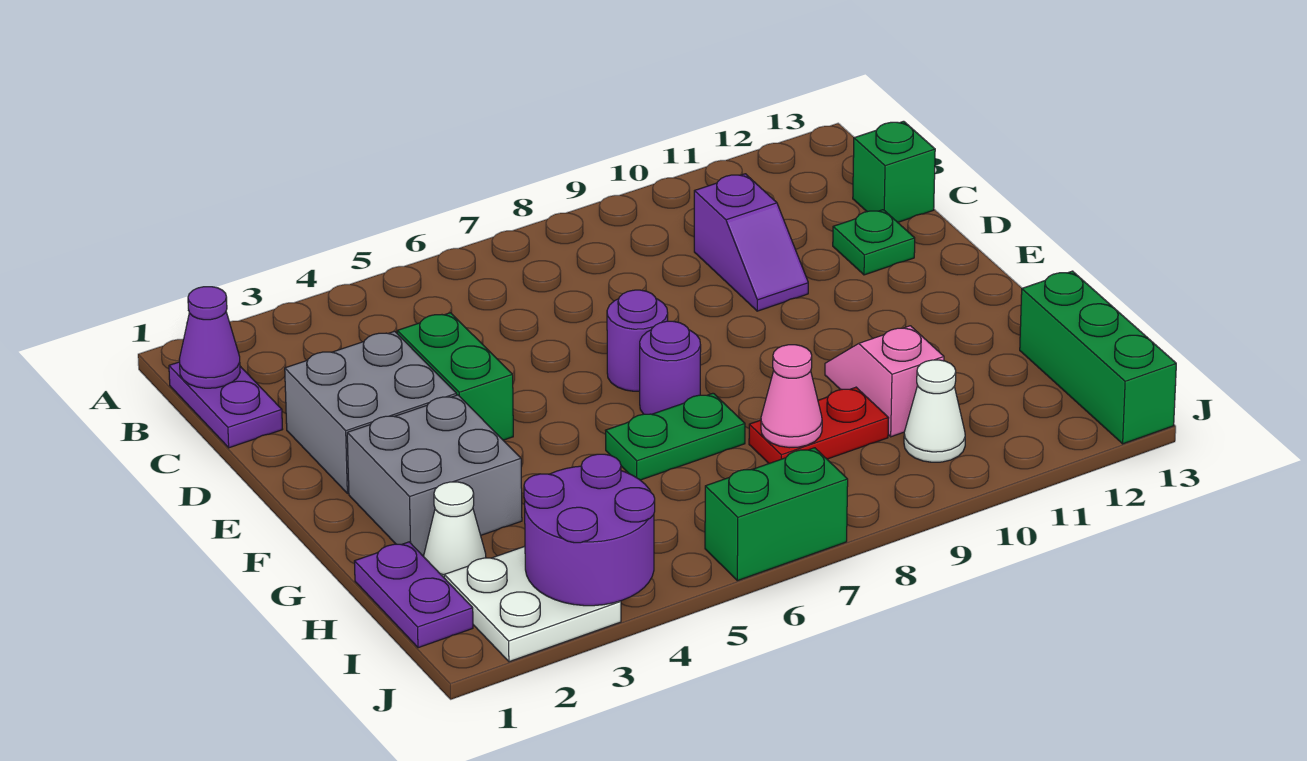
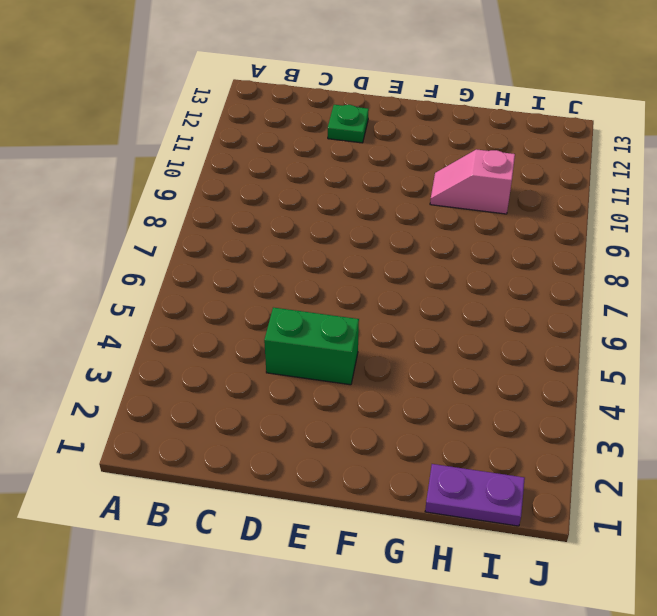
none -> purple plate B1:C1 level 1
none -> purple slope C10:D10 level 1 top C
none -> green brick C13 level 1

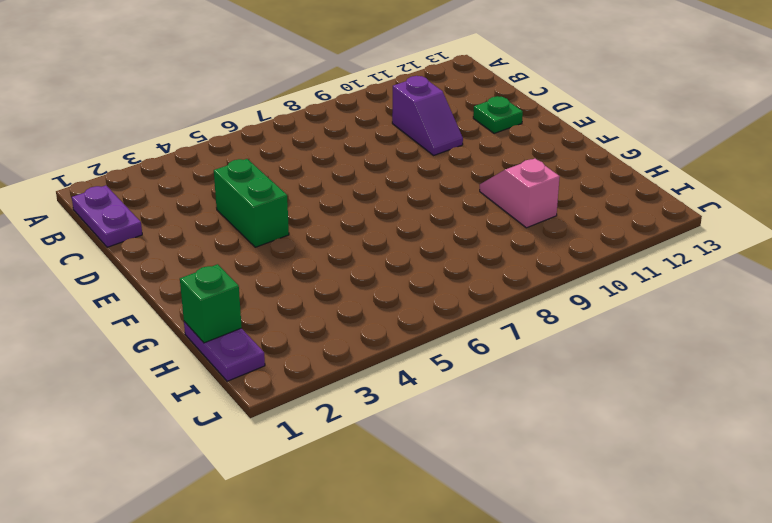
green brick H1 level 2 -> green brick C13 level 1
none -> grey brick D2:E3 level 1
none -> purple round brick E7 level 1
none -> grey brick F2:G3 level 1

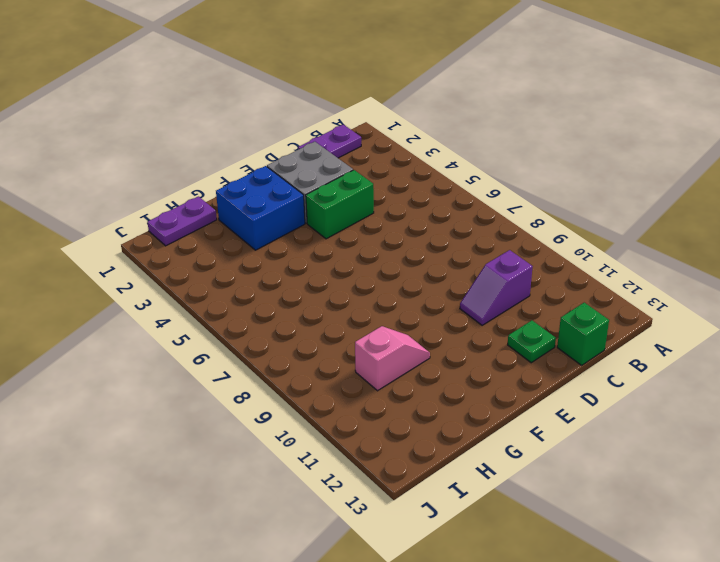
blue brick F2:G3 level 1 -> grey brick F2:G3 level 1
none -> purple round brick E7 level 1
none -> purple round brick F7 level 1
none -> green plate G6:G7 level 1

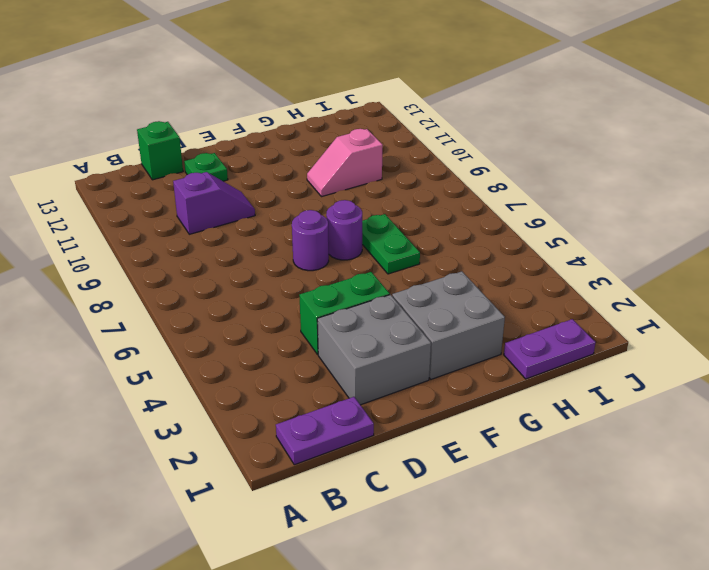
none -> white cone H2 level 1
none -> red plate H8:H9 level 1
none -> green brick H13:J13 level 1

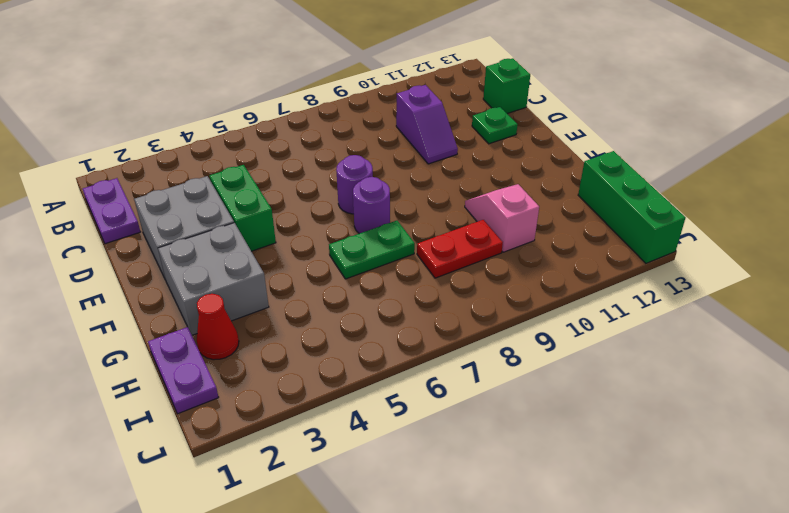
red cone H2 level 1 -> white cone H2 level 1
none -> white plate I2:J3 level 1
none -> white cone I10 level 1
none -> green brick J6:J7 level 1

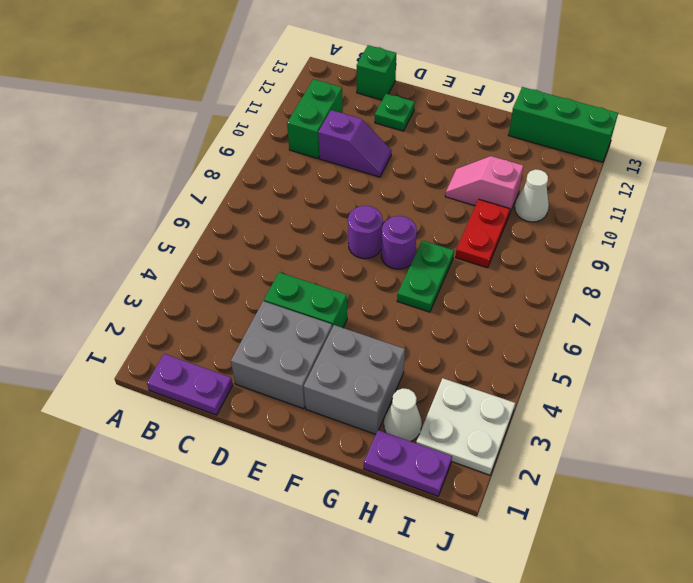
green brick B10:B11 level 1 -> green brick J6:J7 level 1
none -> purple cone B1 level 2
none -> pink cone H8 level 2
none -> purple round brick I3:J4 level 2

